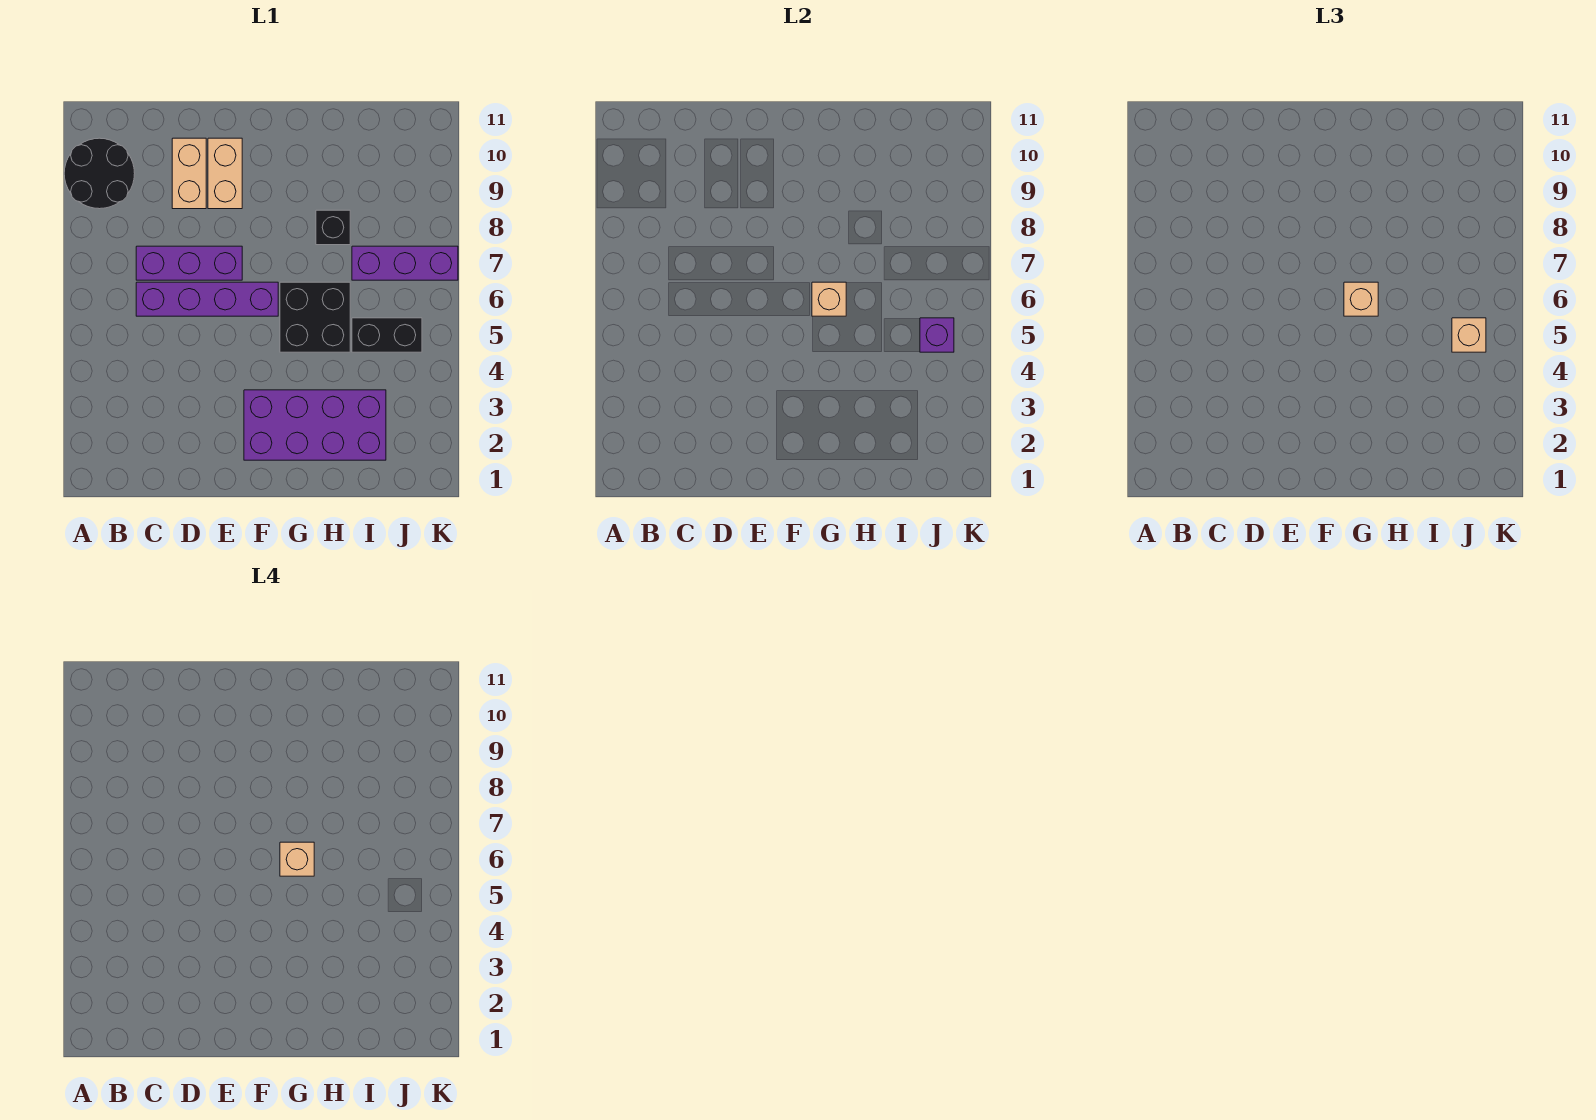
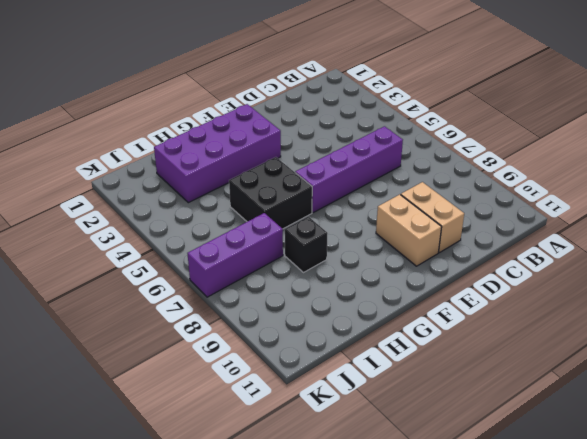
none -> black round brick A9:B10 level 1
none -> purple brick C7:E7 level 1
none -> black brick I5:J5 level 1

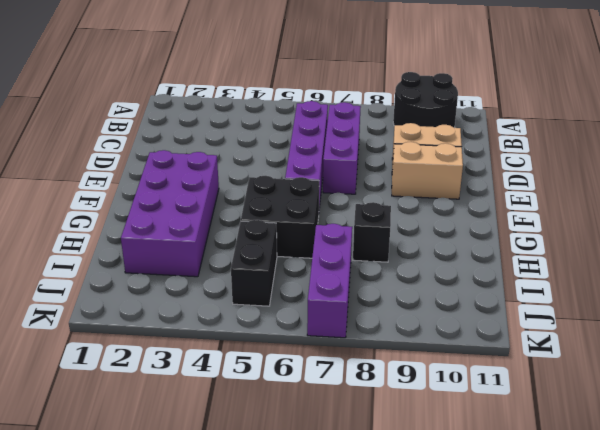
none -> tan brick G6 level 2
none -> purple brick J5 level 2
none -> tan brick G6 level 3

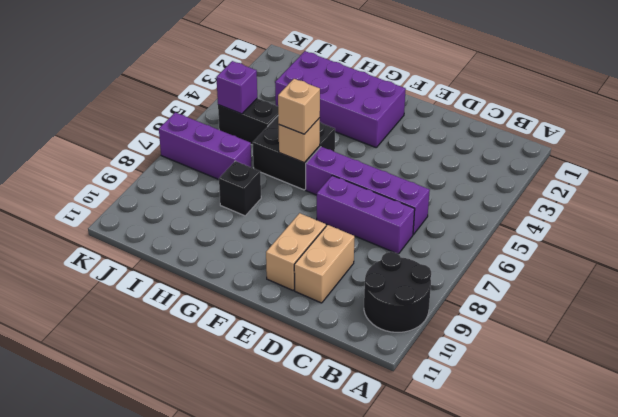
none -> tan brick J5 level 3
none -> tan brick G6 level 4

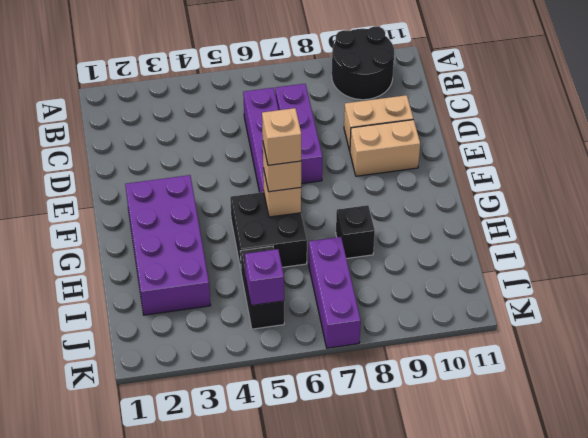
none -> tan brick J5 level 3

